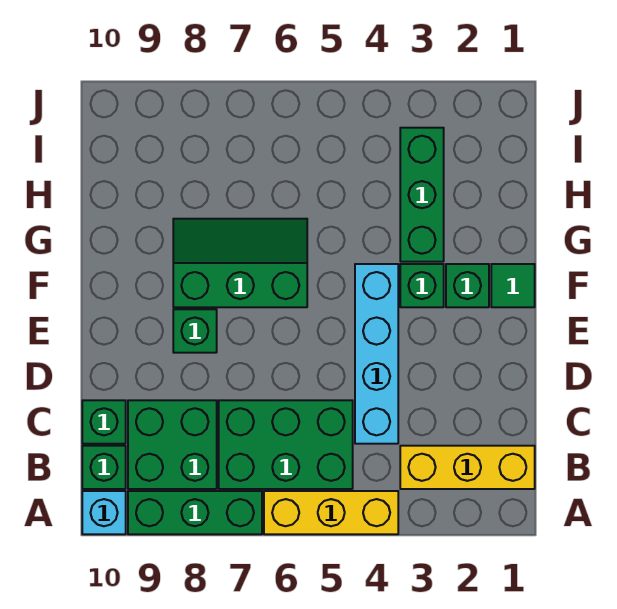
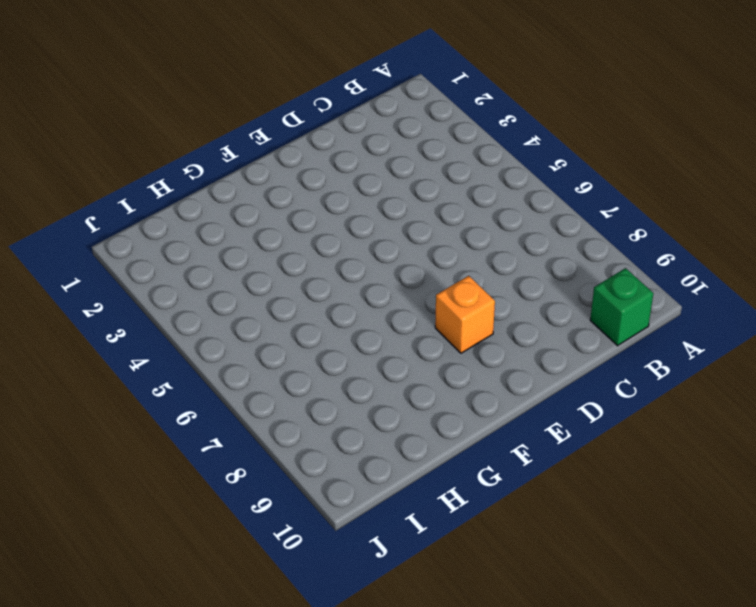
orange brick E8 level 1 -> green brick E8 level 1
none -> yellow brick A4:A6 level 1
none -> green brick A7:A9 level 1
none -> cyan brick A10 level 1

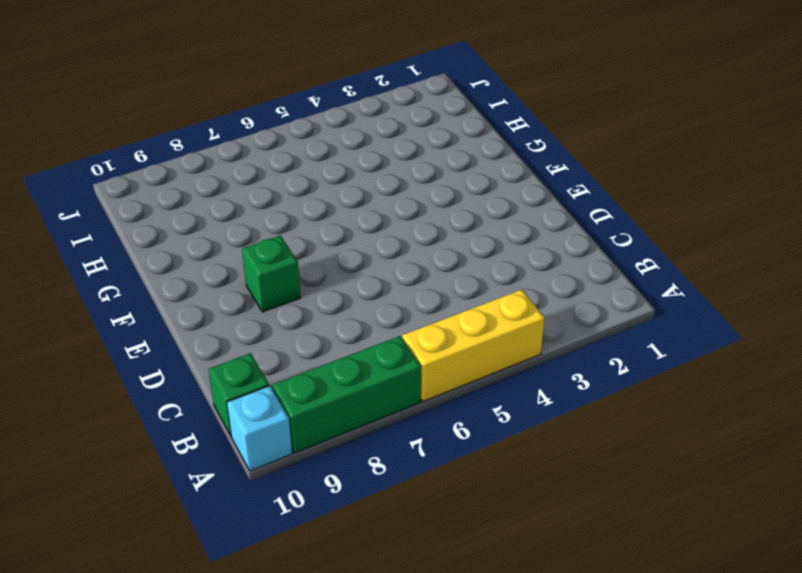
none -> yellow brick B1:B3 level 1
none -> green brick B5:C7 level 1
none -> green brick B8:C9 level 1

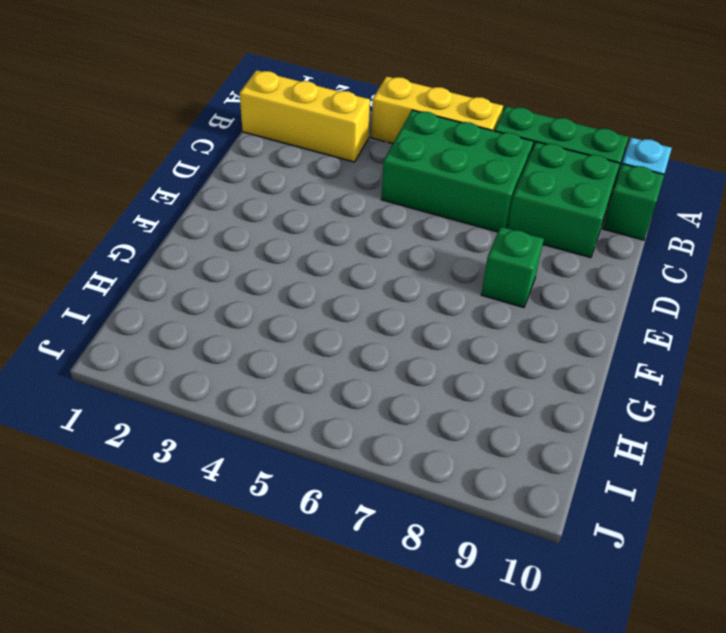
none -> cyan brick C4:F4 level 1
none -> green brick C10 level 1
none -> green tile F1 level 1

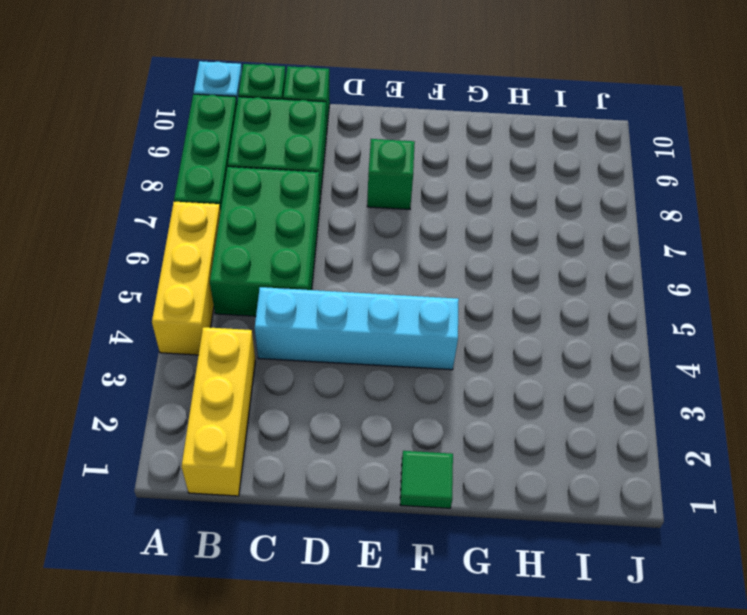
none -> green brick F2 level 1
none -> green brick F3 level 1
none -> green slope F6:G8 level 1 top F

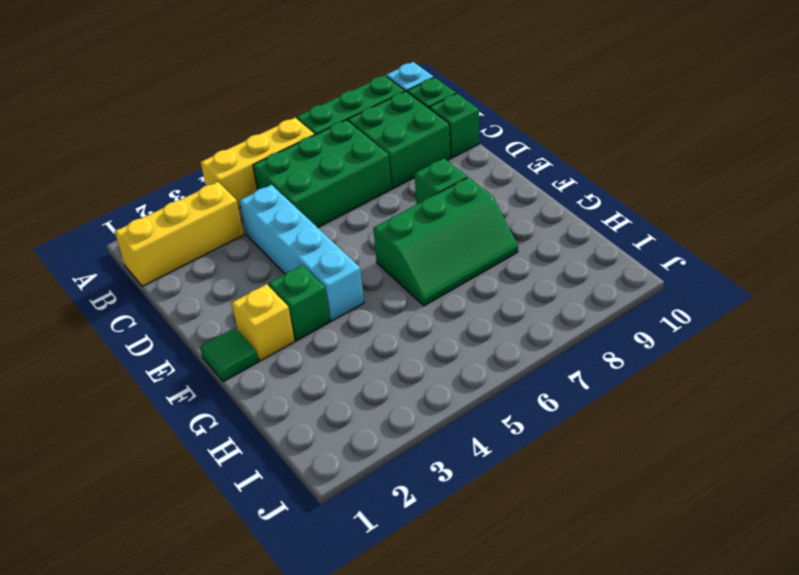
yellow brick F2 level 1 -> green brick F2 level 1
none -> green brick G3:I3 level 1

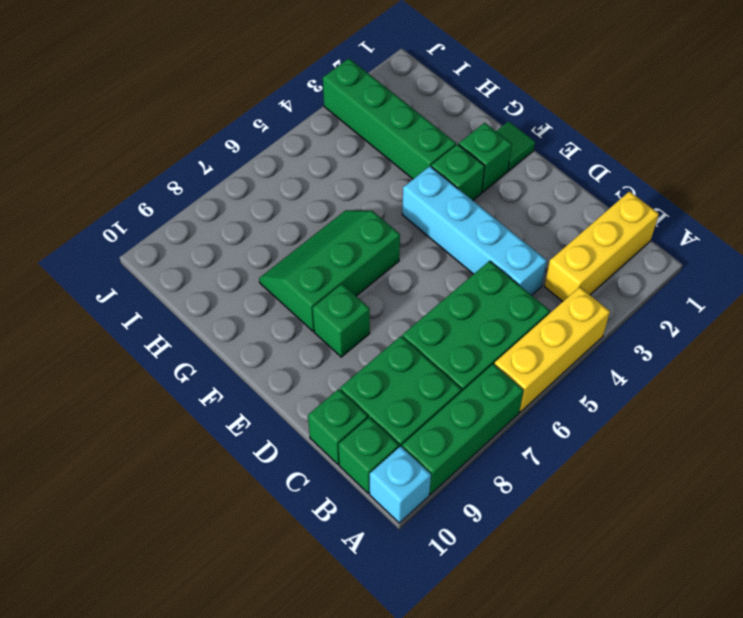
green brick G3:J3 level 1 -> green brick G3:I3 level 1

